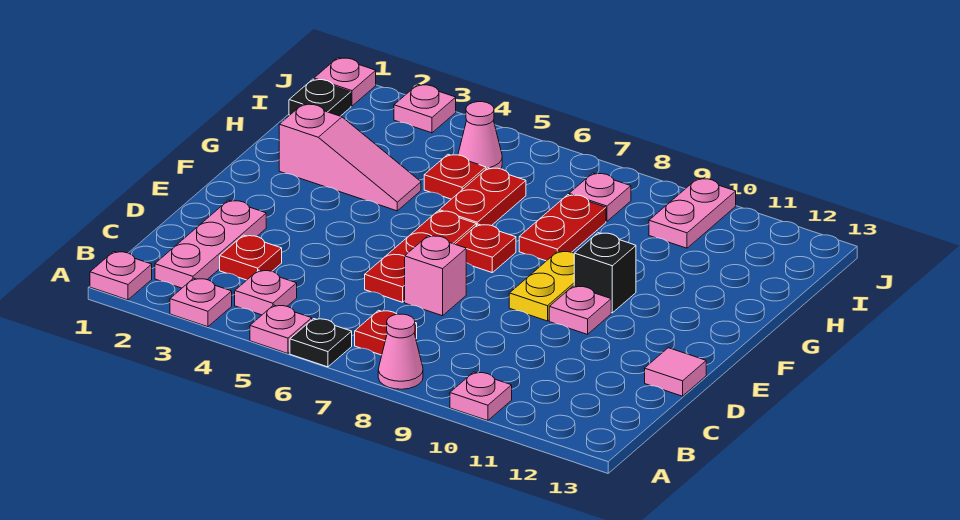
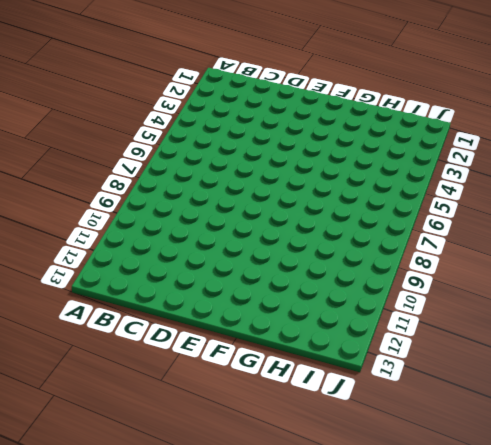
none -> pink plate A1 level 1
none -> pink plate A3 level 1
none -> pink plate A5 level 1

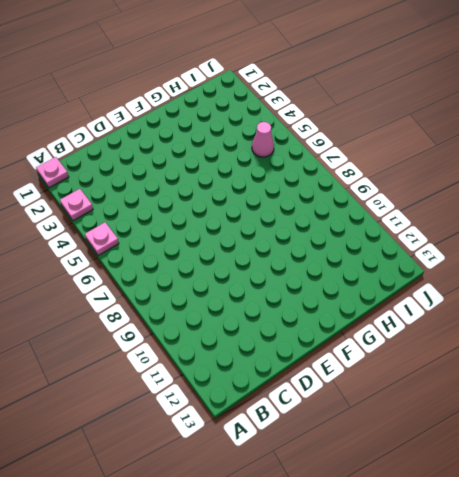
none -> black plate A6 level 1
none -> pink cone A8 level 1
none -> pink plate A10 level 1

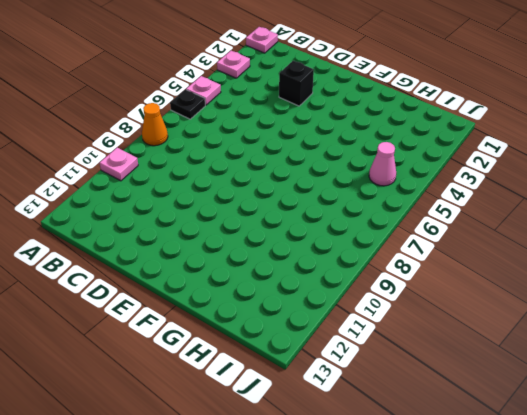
orange cone A8 level 1 -> pink cone A8 level 1
black brick D3 level 1 -> black brick F10 level 1
none -> pink plate B2:D2 level 1
none -> pink plate B4 level 1
none -> red plate B7 level 1

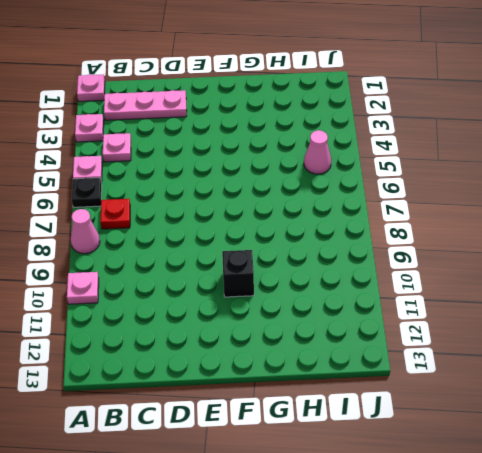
none -> red plate C3 level 1
none -> red plate D6:F6 level 1
none -> pink brick D7 level 1

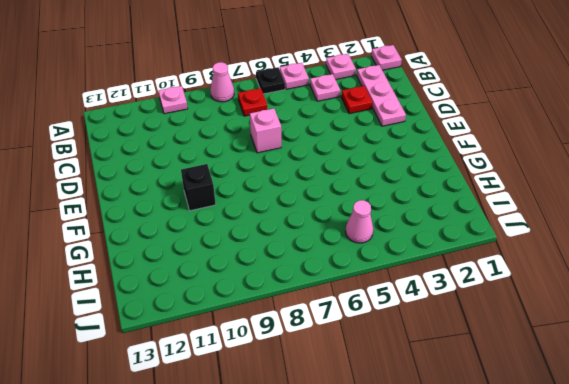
none -> red plate D6:F6 level 1
none -> pink tile D13 level 1
none -> yellow plate E9:F9 level 1

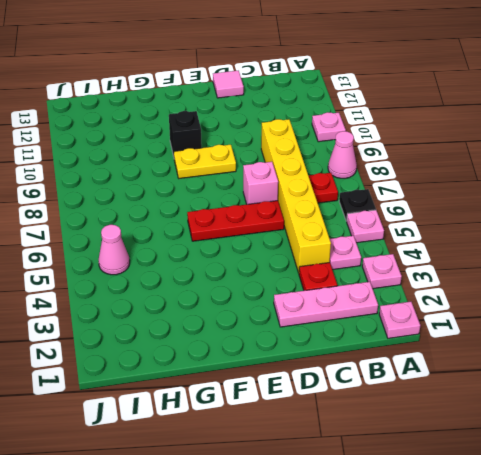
yellow brick C4:C9 level 1 -> none
none -> pink plate E10 level 1
none -> red plate F7 level 1
none -> pink slope G2:G4 level 1 top 2

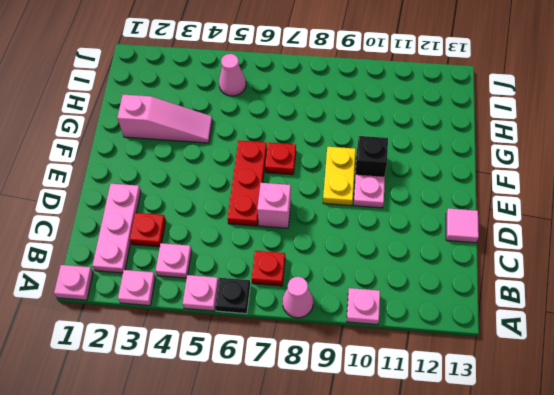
none -> red plate G6:H6 level 1
none -> red plate G8:H8 level 1
none -> red plate H5 level 1

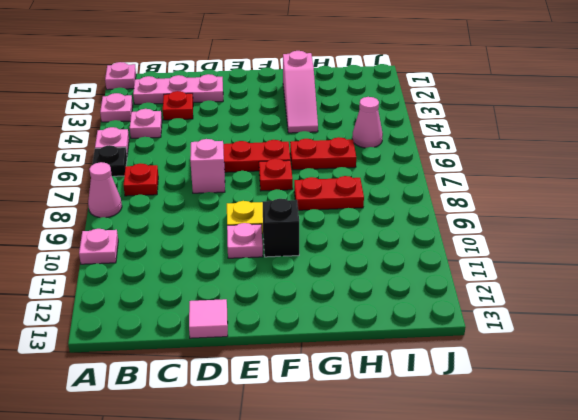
none -> red plate H5 level 1
none -> black plate I1 level 1
none -> pink plate I8 level 1

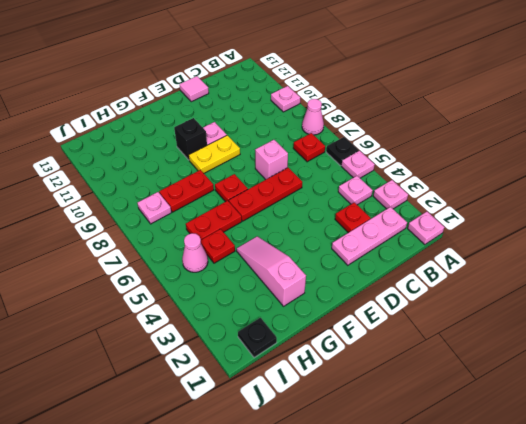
none -> pink plate I10:J10 level 1
none -> pink plate J1 level 1
none -> pink plate J3 level 1

